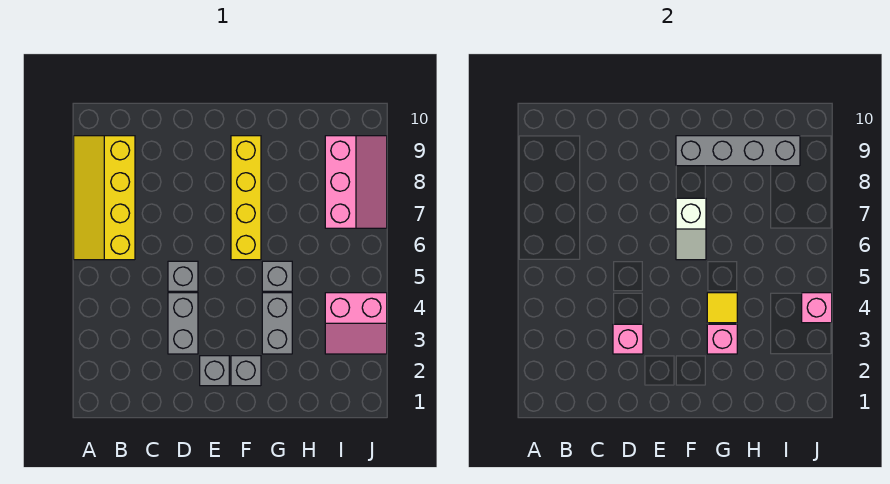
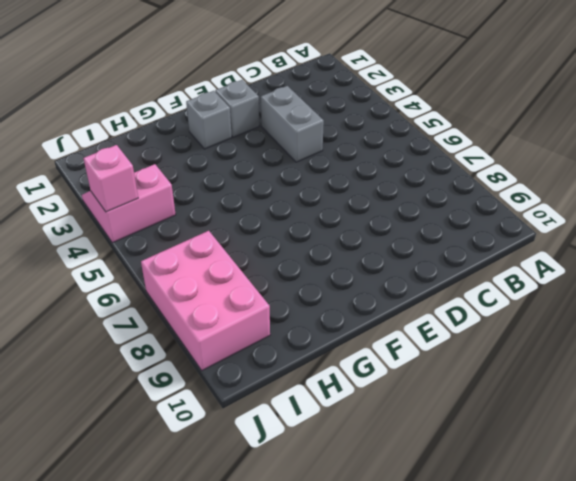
pink brick I7:J9 level 1 -> pink slope I7:J9 level 1 top I
none -> yellow slope A6:B9 level 1 top B
none -> grey brick D5 level 1
none -> yellow brick F6:F9 level 1

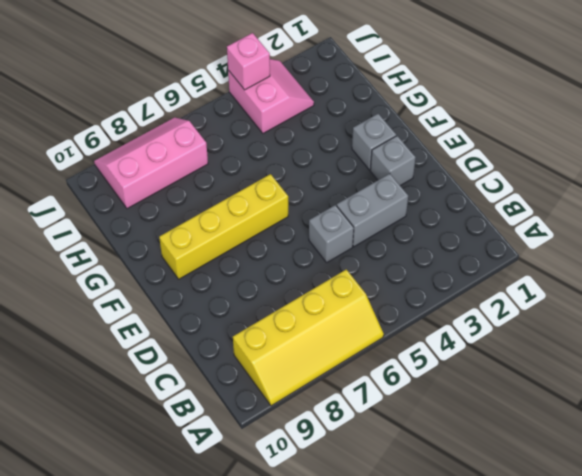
none -> grey brick G3:G4 level 1
none -> grey brick G5 level 1
none -> pink brick D3 level 2

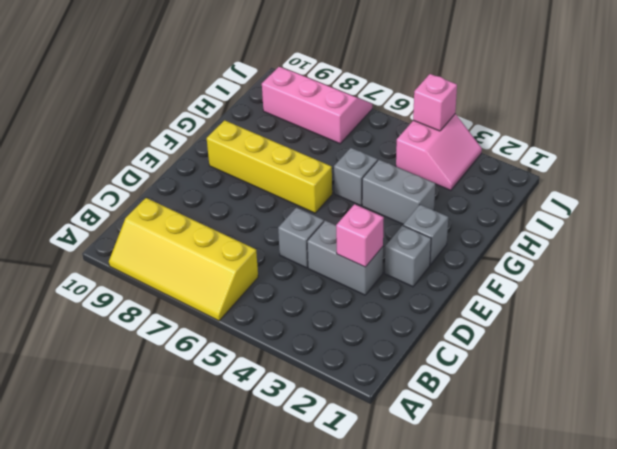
none -> white slope F6:F7 level 2 top 7
none -> grey brick F9:I9 level 2
none -> pink brick G3 level 2

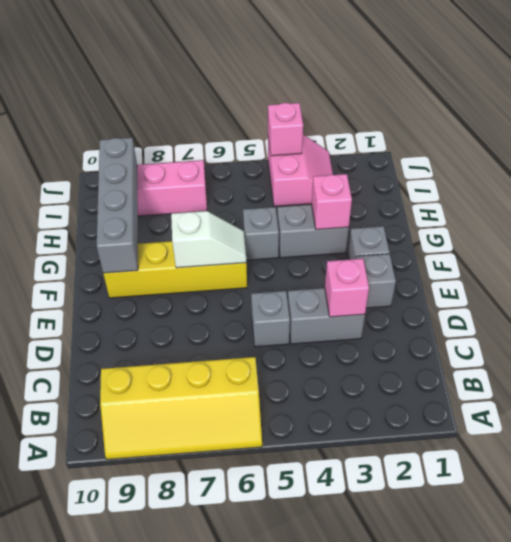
none -> yellow tile G4 level 2

